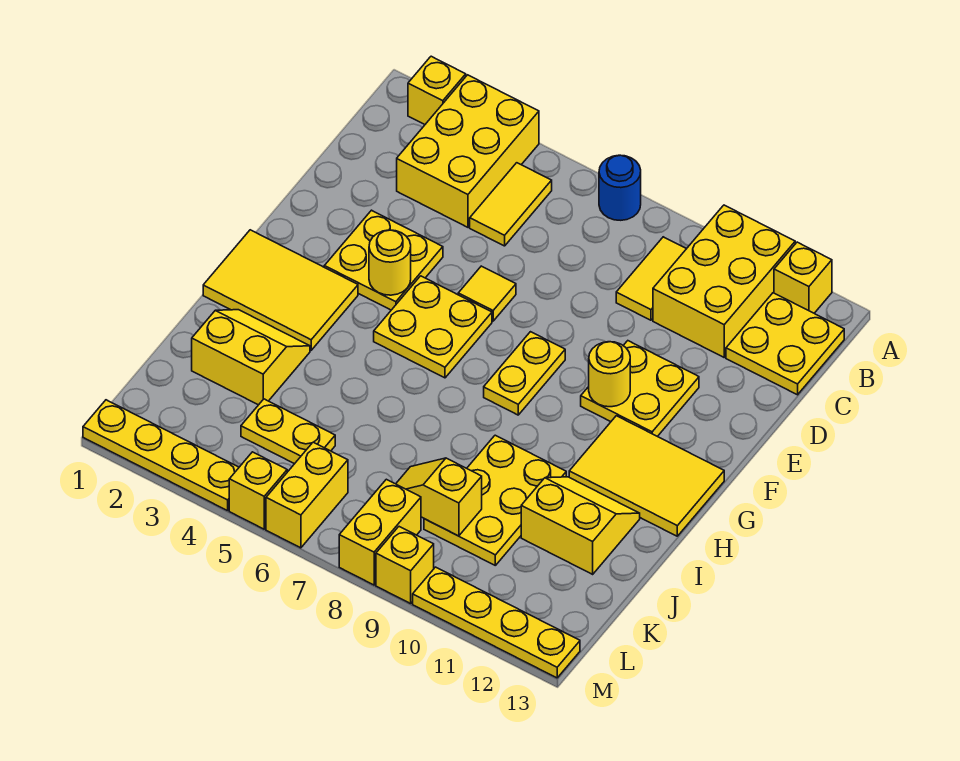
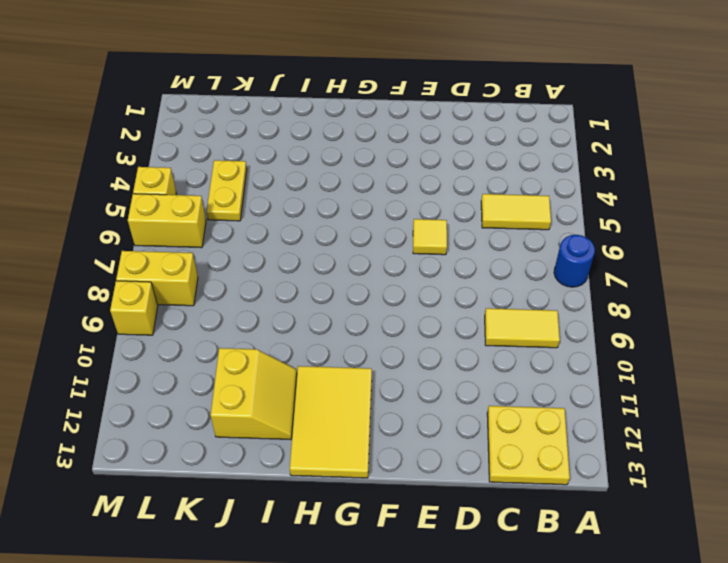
none -> yellow brick A2 level 1
none -> yellow brick A3:C4 level 1
none -> yellow brick A10:C11 level 1

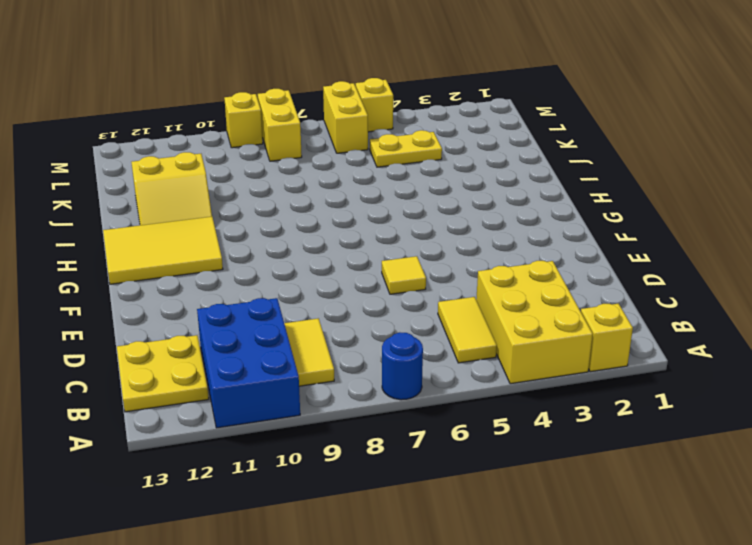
blue brick A10:C11 level 1 -> yellow brick A10:C11 level 1
none -> yellow brick A12 level 1
none -> yellow plate E3:F4 level 1
none -> yellow plate E10:F11 level 1

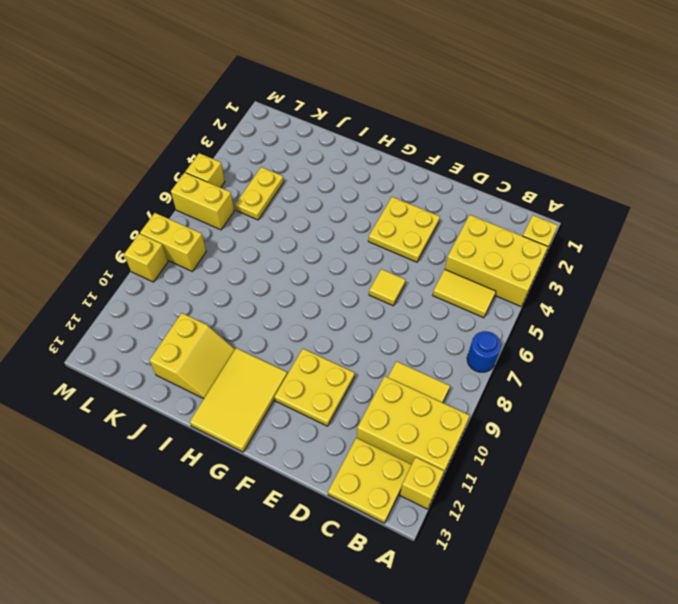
none -> yellow plate F5:G6 level 1
none -> yellow plate F8:G8 level 1
none -> yellow tile G1:H3 level 1

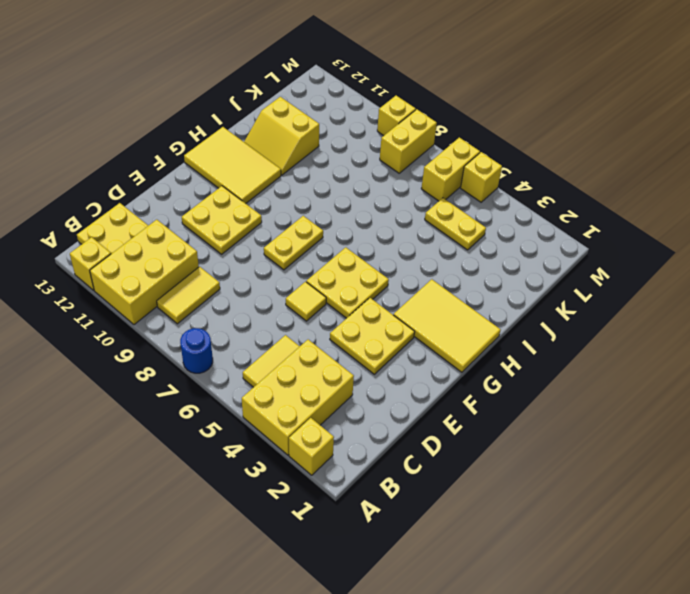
none -> yellow slope I2:J3 level 1 top J
none -> yellow plate I9:K10 level 1
none -> yellow plate M1:M4 level 1

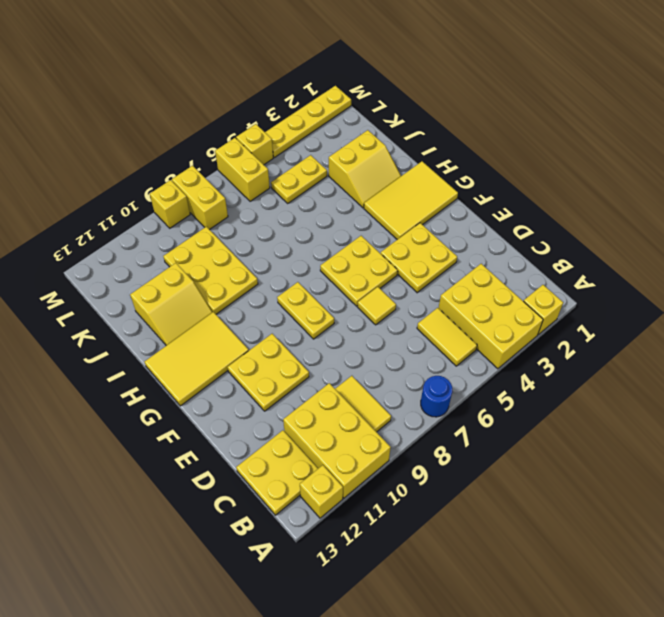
none -> yellow plate M10:M13 level 1
none -> yellow round brick F4 level 2
none -> yellow round brick F10 level 2

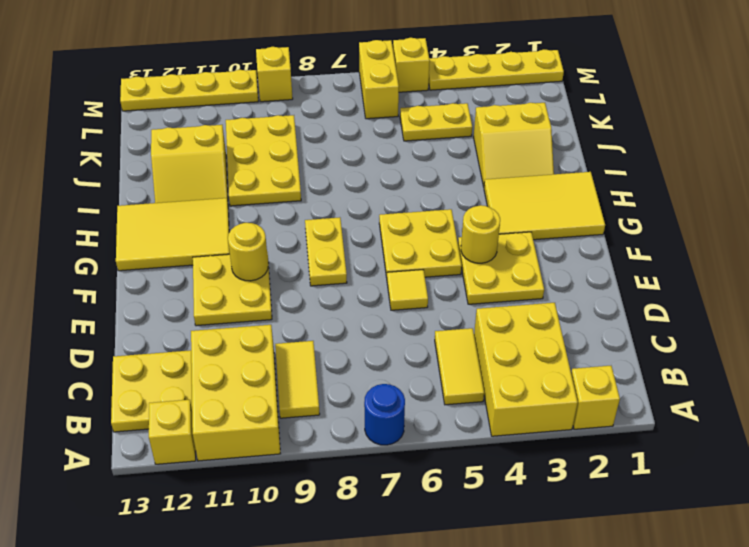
none -> yellow brick L8:M8 level 1
none -> yellow slope K8:K9 level 2 top 9

